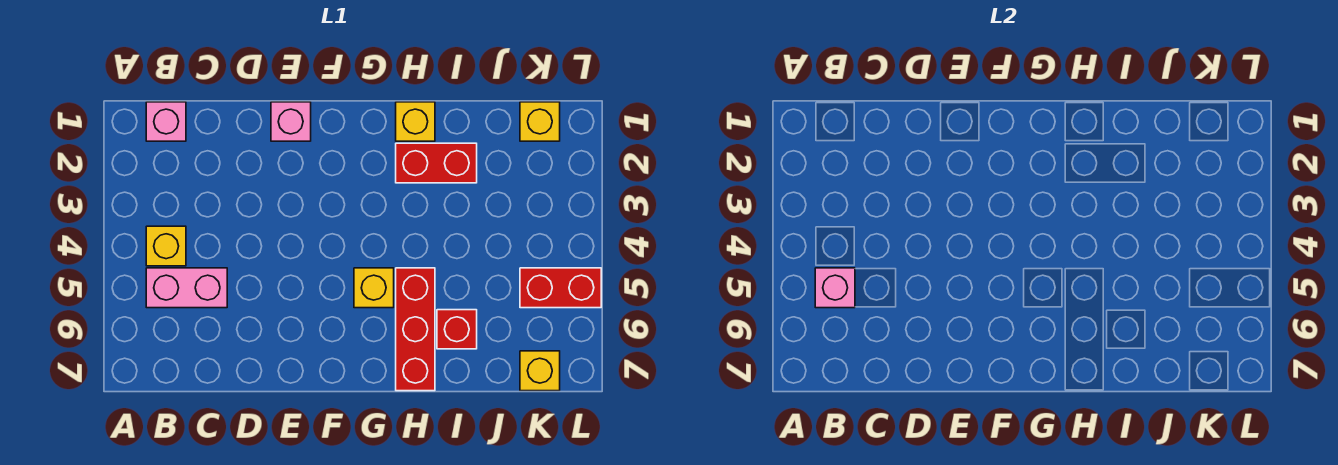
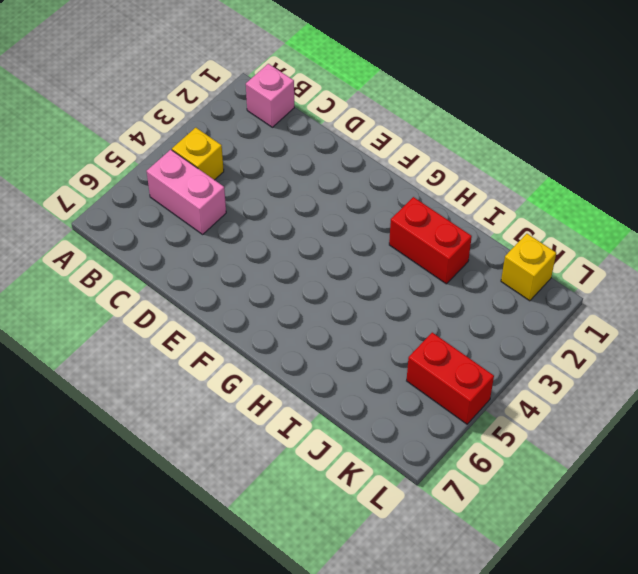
none -> pink brick E1 level 1
none -> yellow brick G5 level 1
none -> yellow brick H1 level 1

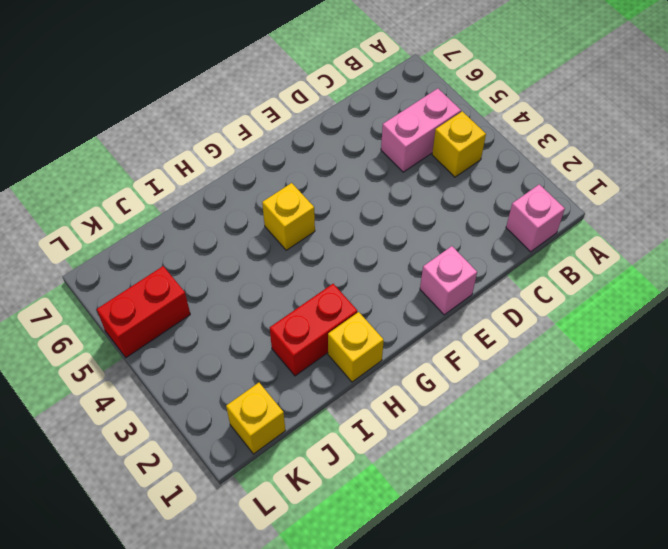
none -> red brick H5:H7 level 1
none -> red brick I6 level 1
none -> yellow brick K7 level 1

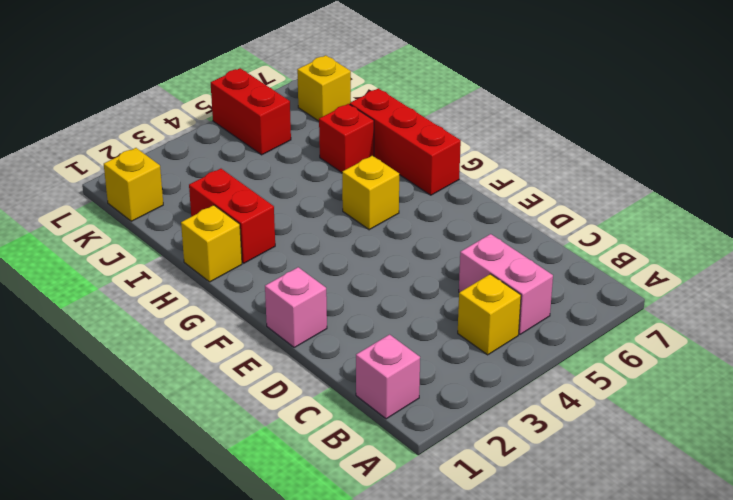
red brick G7:I7 level 1 -> red brick H5:H7 level 1
none -> pink brick B5 level 2

